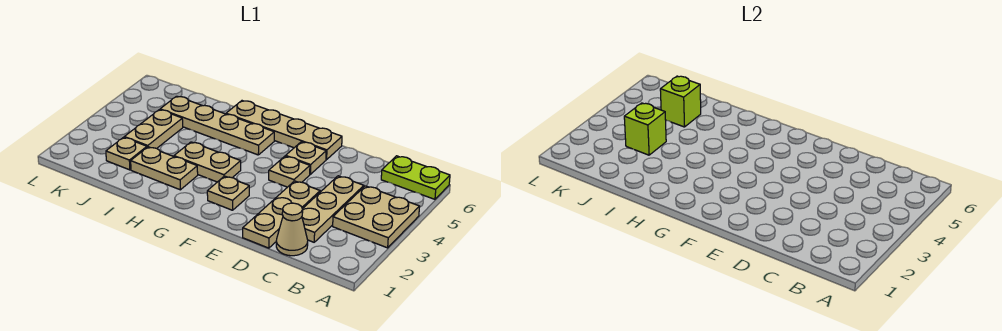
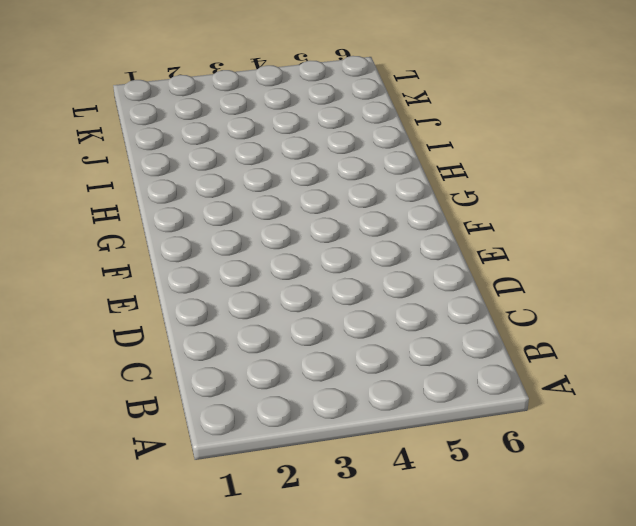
none -> tan plate A3:B4 level 1
none -> lime plate A6:B6 level 1
none -> tan cone C1 level 1

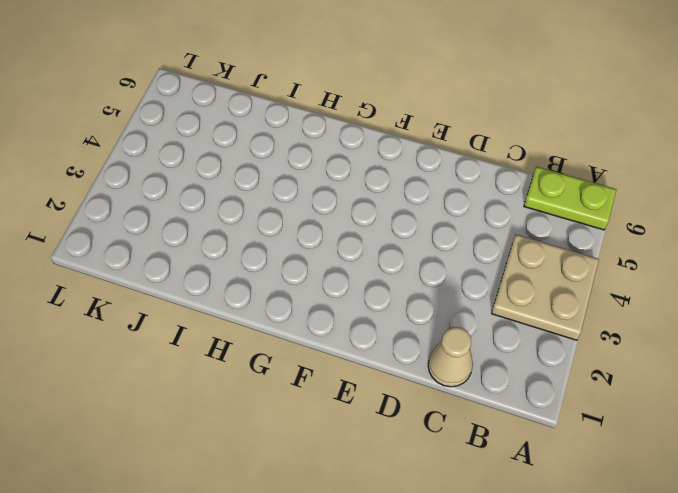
none -> tan plate C2:C4 level 1
none -> tan plate D1:D3 level 1
none -> tan plate E4 level 1

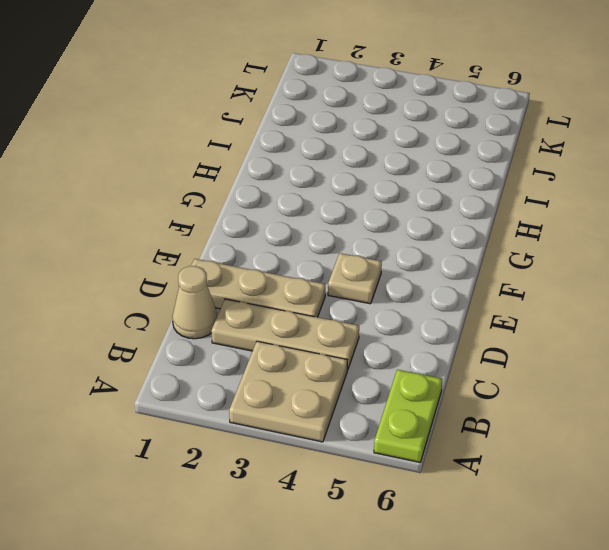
none -> tan plate E5 level 1
none -> tan plate E6:H6 level 1
none -> tan plate F2 level 1

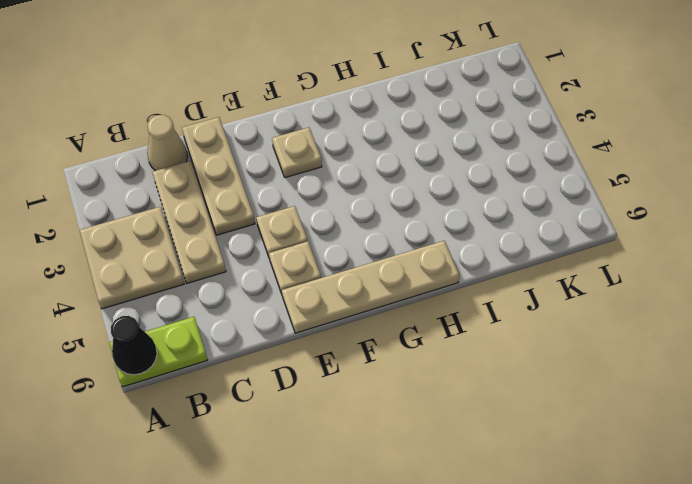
black cone A6 level 2 -> none
none -> tan plate G3:H3 level 1
none -> tan plate G5:J5 level 1
none -> tan plate H2:I2 level 1

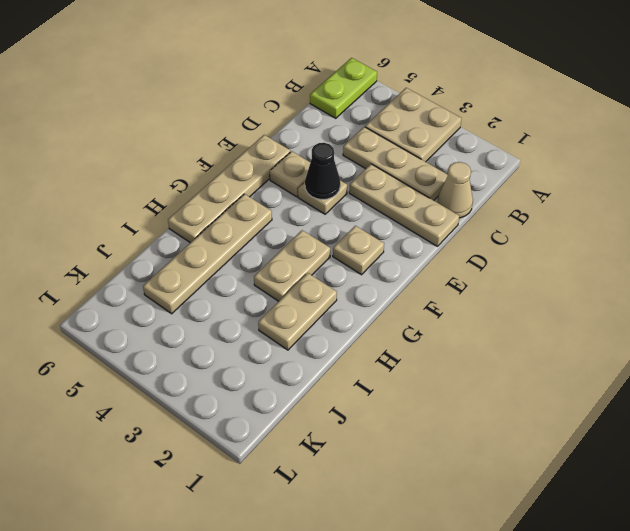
black cone E4 level 2 -> none
none -> tan plate J2 level 1
none -> tan plate J3:J4 level 1
none -> lime brick J3 level 2

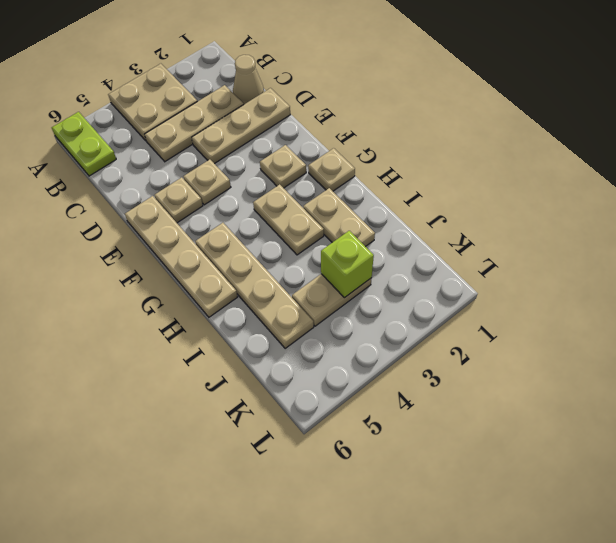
tan plate G1 level 1 -> tan plate J2 level 1
none -> lime brick J5 level 2

